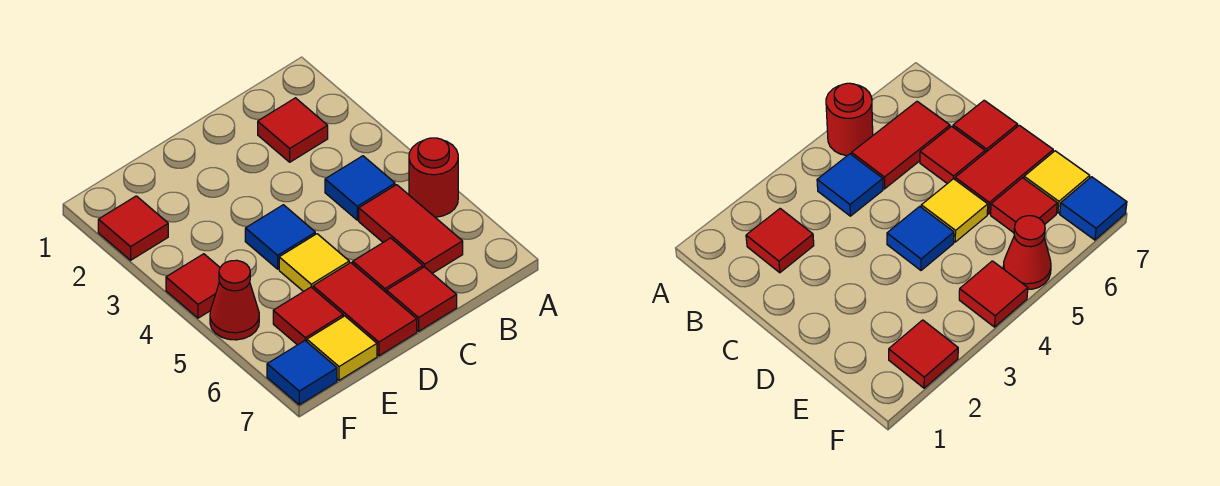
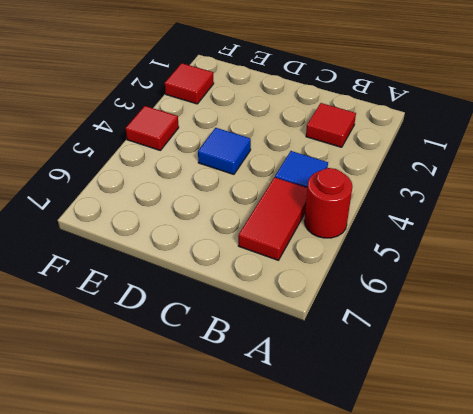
none -> red tile C6 level 1
none -> red tile C7 level 1
none -> yellow tile D5 level 1

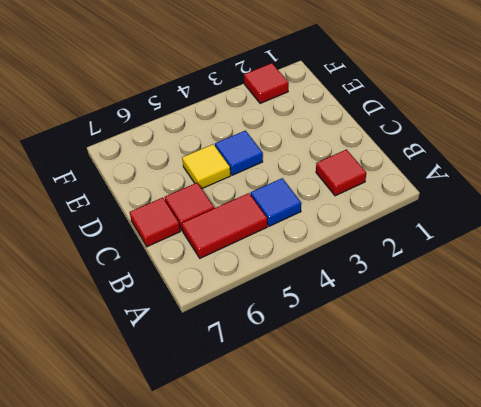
none -> red round brick A5 level 1
none -> red tile D6:D7 level 1
none -> red tile E6 level 1

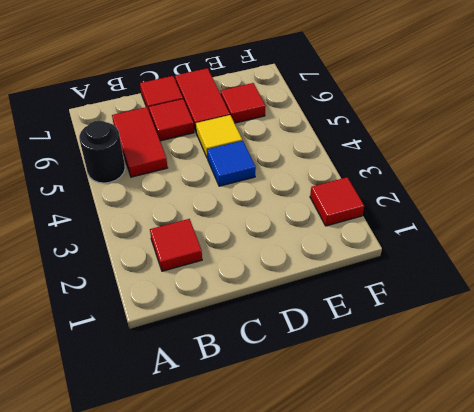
black round brick A5 level 1 -> red round brick A5 level 1
none -> blue tile B4 level 1
none -> yellow tile E7 level 1
none -> red tile F4 level 1

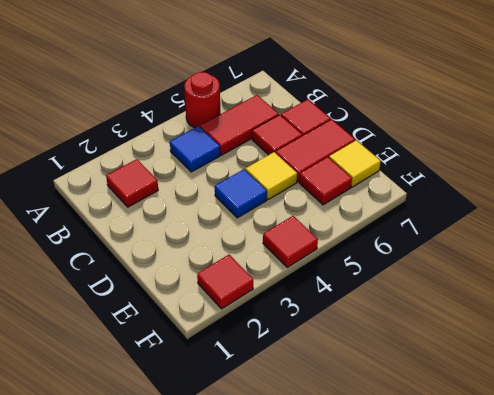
none -> red cone F5 level 1
none -> blue tile F7 level 1

